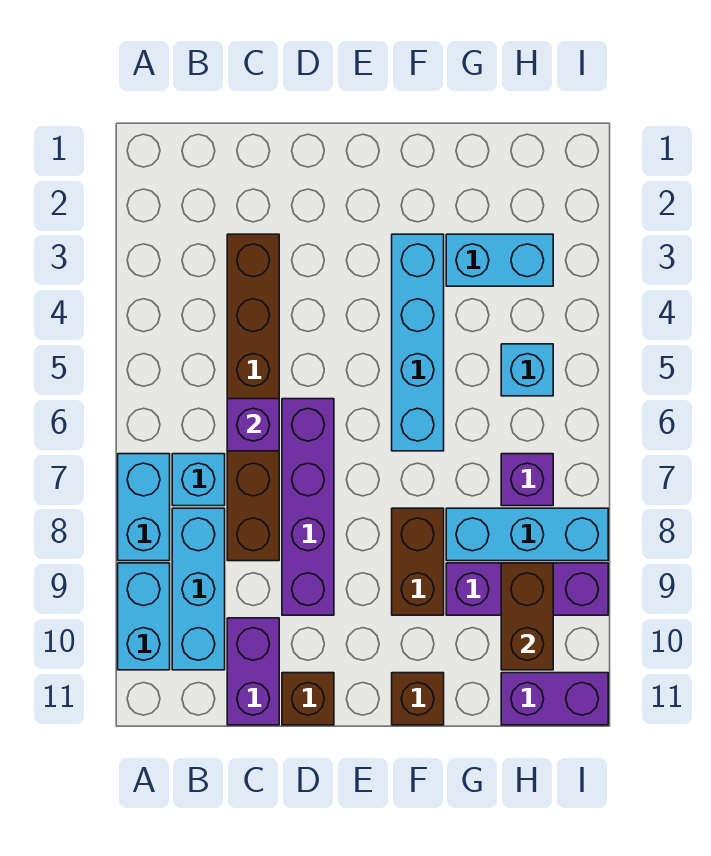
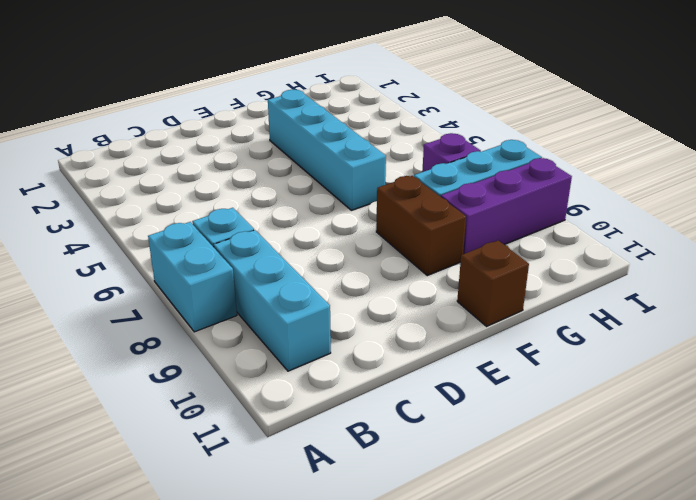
none -> cyan brick A9:A10 level 1
none -> brown brick C3:C8 level 1
none -> purple brick C10:C11 level 1

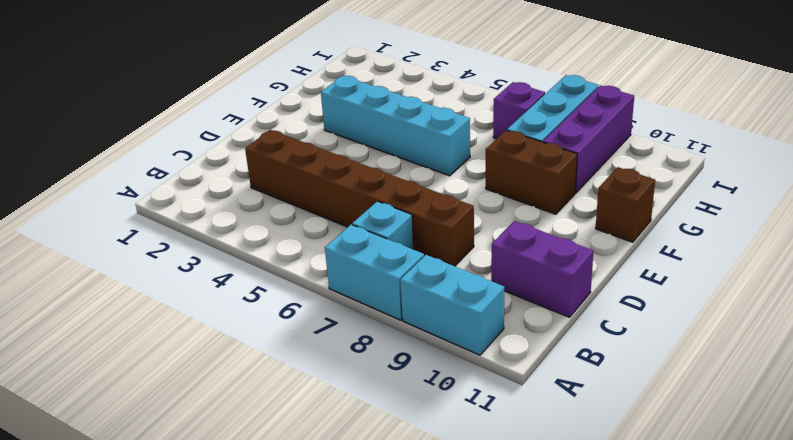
none -> cyan brick B8:B10 level 1
none -> purple brick D6:D9 level 1
none -> brown brick D11 level 1

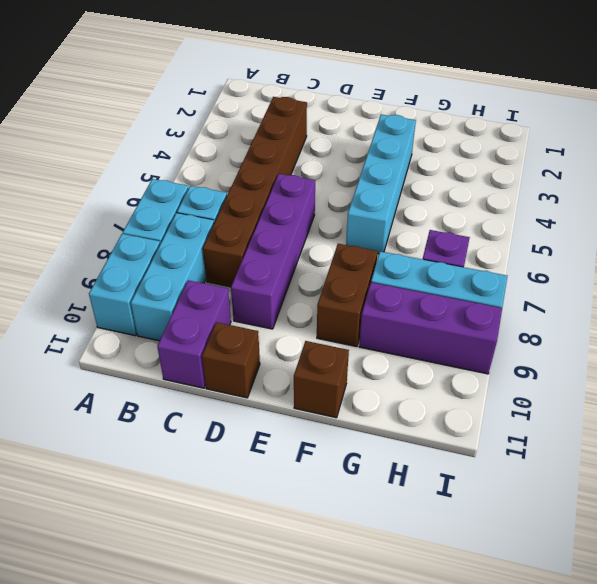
none -> cyan brick G3:H3 level 1
none -> cyan brick H5 level 1
none -> purple brick H11:I11 level 1

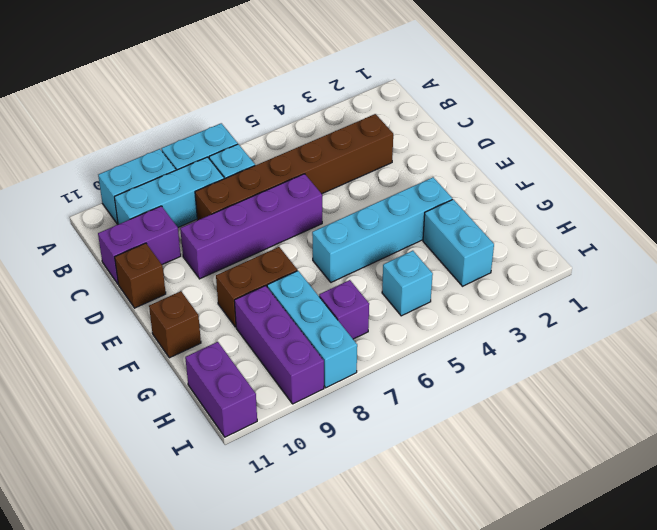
none -> purple brick C6 level 2
none -> brown brick H9:H10 level 2

